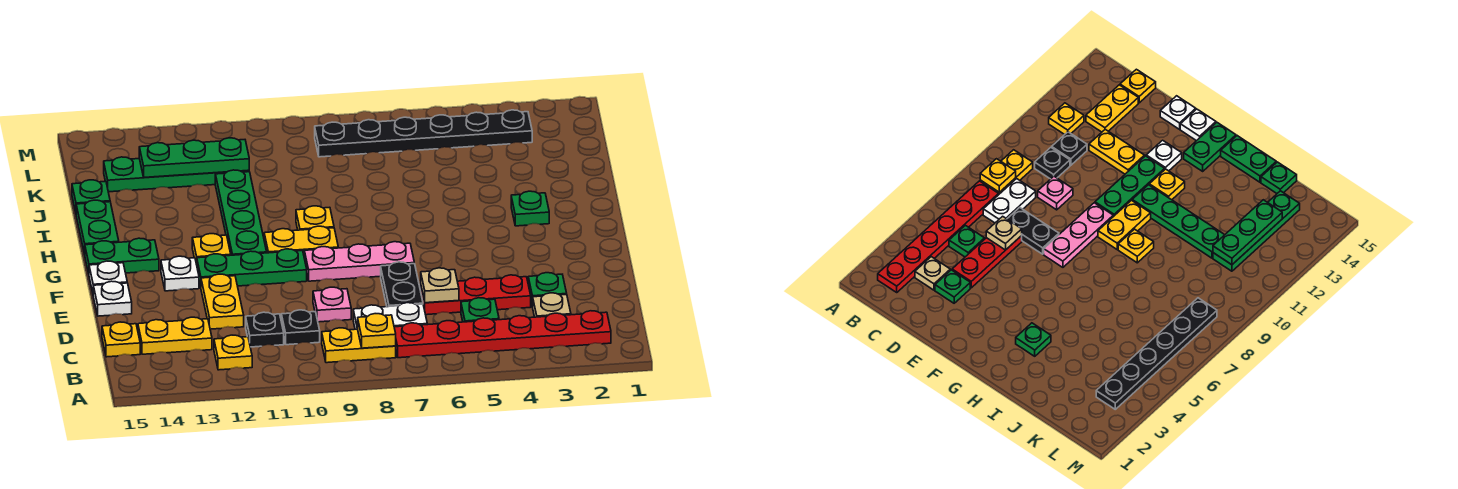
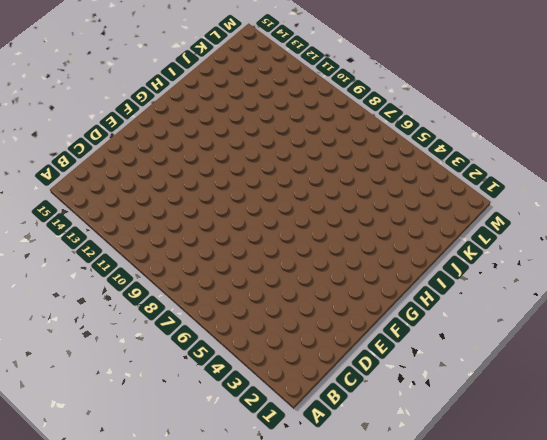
none -> red plate B2:B7 level 1
none -> yellow plate B8:B9 level 1
none -> yellow plate B12 level 1
none -> tan plate C3 level 1

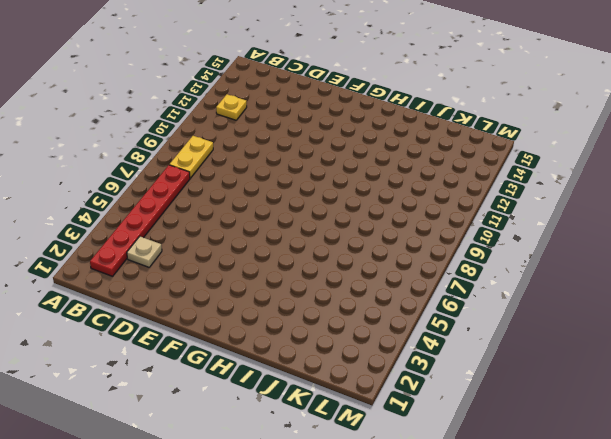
none -> green plate C5 level 1
none -> white plate C7:C8 level 1
none -> black plate C10 level 1
none -> black plate C11 level 1

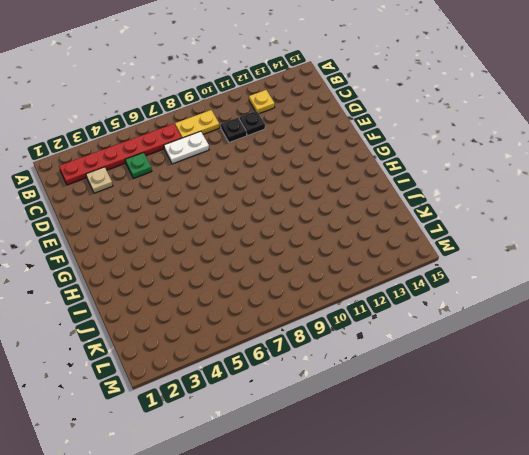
none -> yellow plate C13:C14 level 1
none -> yellow plate C15 level 1
none -> green plate D3 level 1
none -> red plate D4:D6 level 1

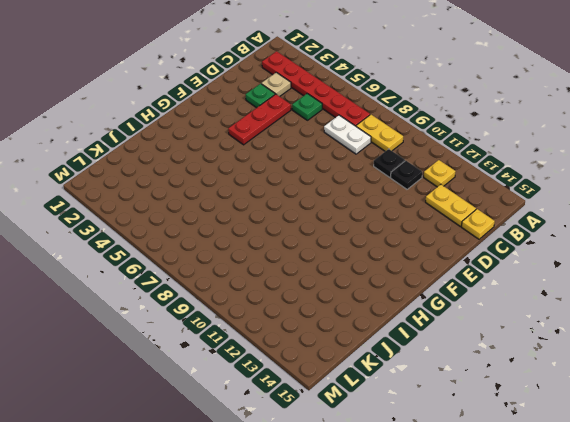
red plate D4:F4 level 1 -> red plate D4:D6 level 1
none -> black plate D7:E7 level 1
none -> pink plate D9 level 1
none -> yellow plate D12:E12 level 1
none -> white plate E15 level 1

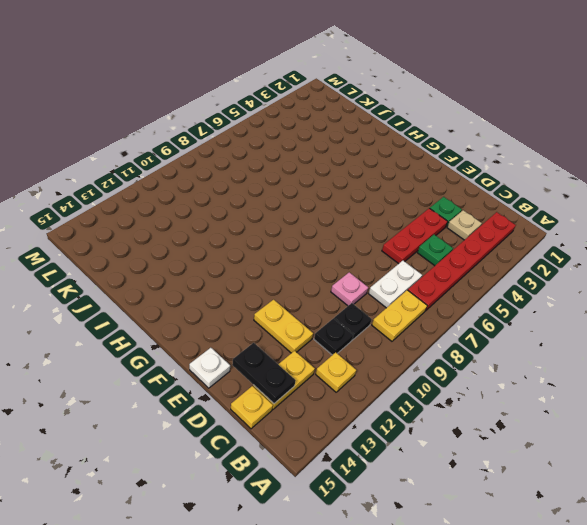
black plate C14:D14 level 2 -> black plate D7:E7 level 1
none -> pink plate F7:F9 level 1
none -> green plate F10:F12 level 1
none -> white plate F13 level 1
none -> white plate F15 level 1

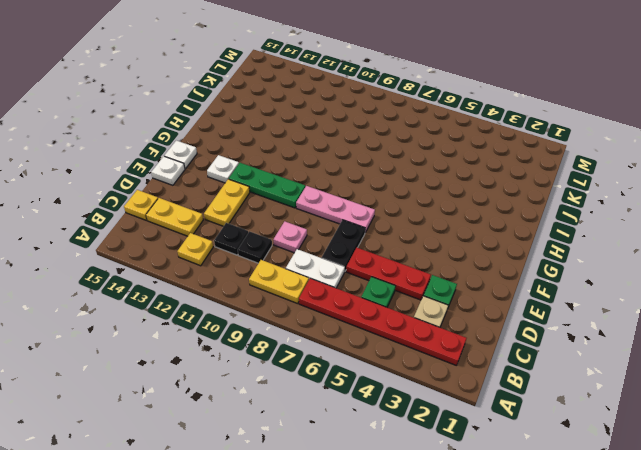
none -> yellow plate G9:G10 level 1
none -> green plate G11:J11 level 1
none -> yellow plate G12 level 1
none -> green plate G14:G15 level 1

